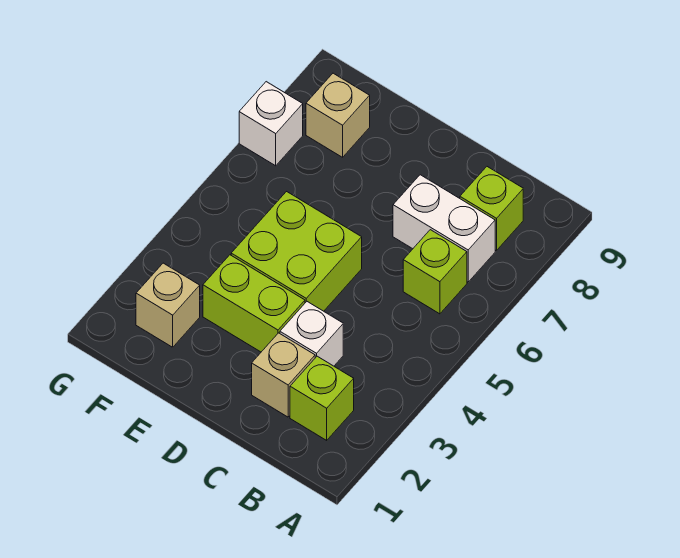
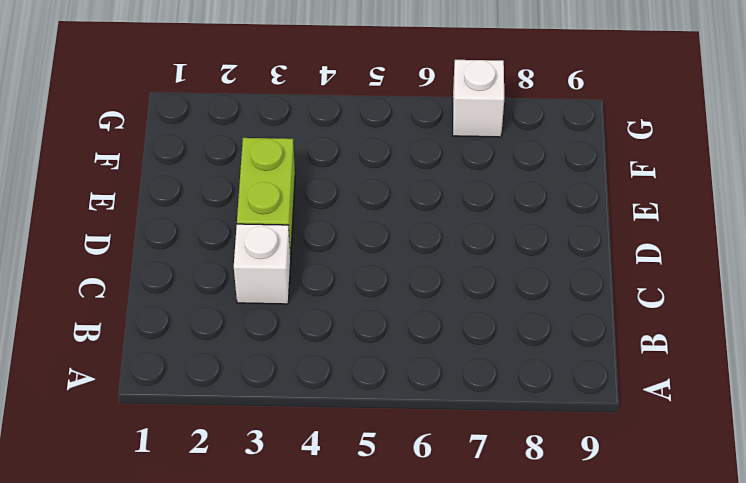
none -> lime brick B2 level 1
none -> lime brick B6 level 1

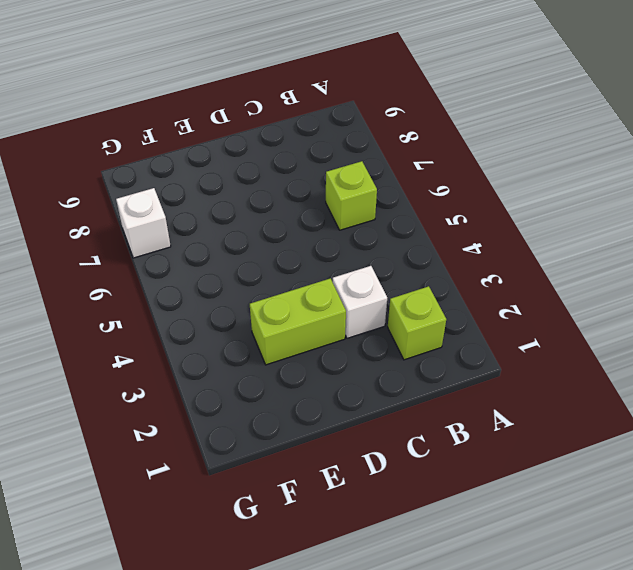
none -> white brick B7:C7 level 1
none -> lime brick B8 level 1

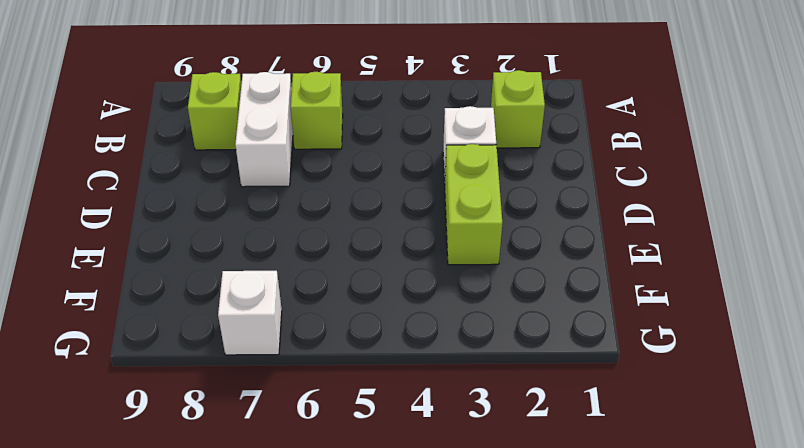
none -> tan brick C2 level 1
none -> lime brick D4:E5 level 1

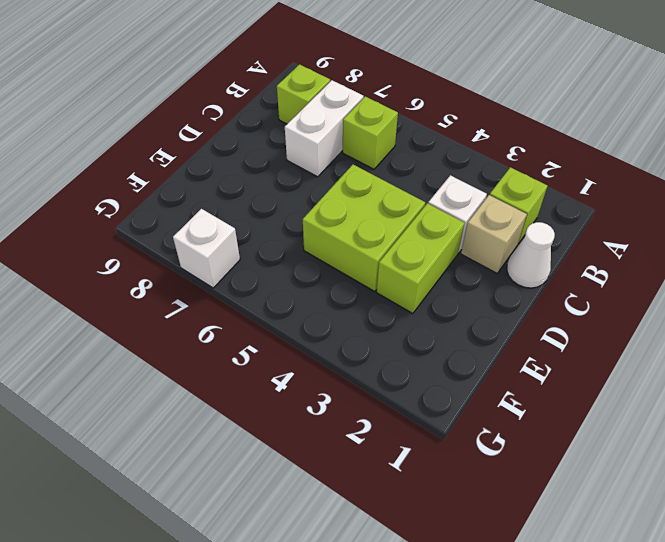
white cone C1 level 1 -> none
none -> tan brick F2 level 1
none -> tan brick F8 level 1

